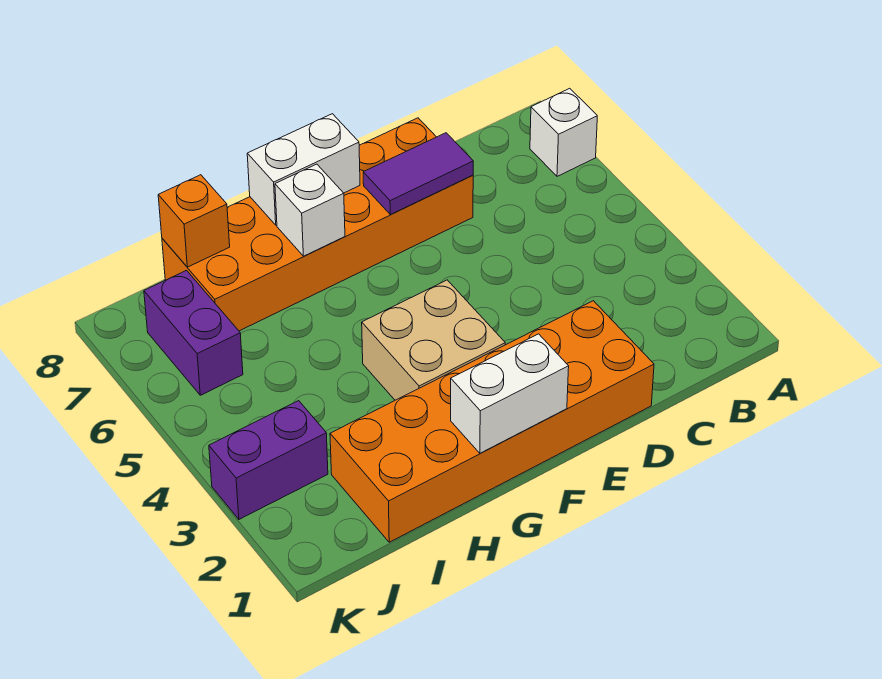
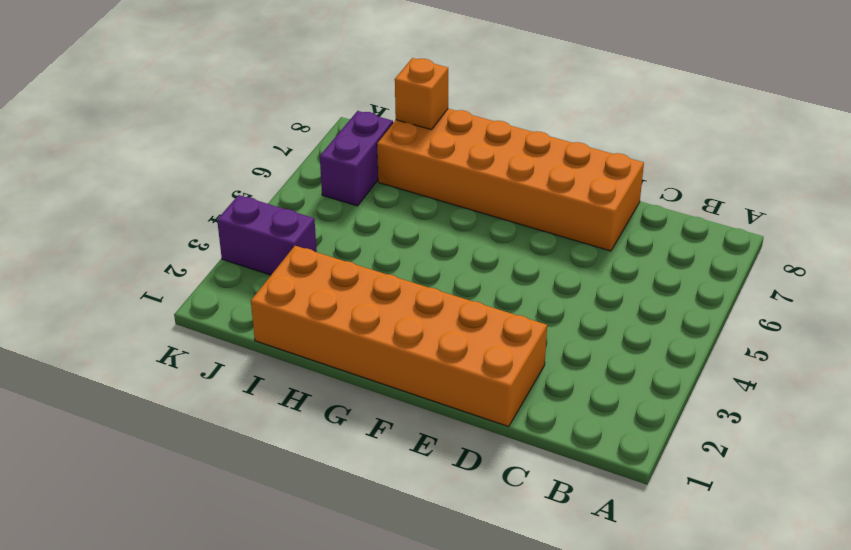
none -> white brick A7 level 1
none -> tan brick F3:G4 level 1

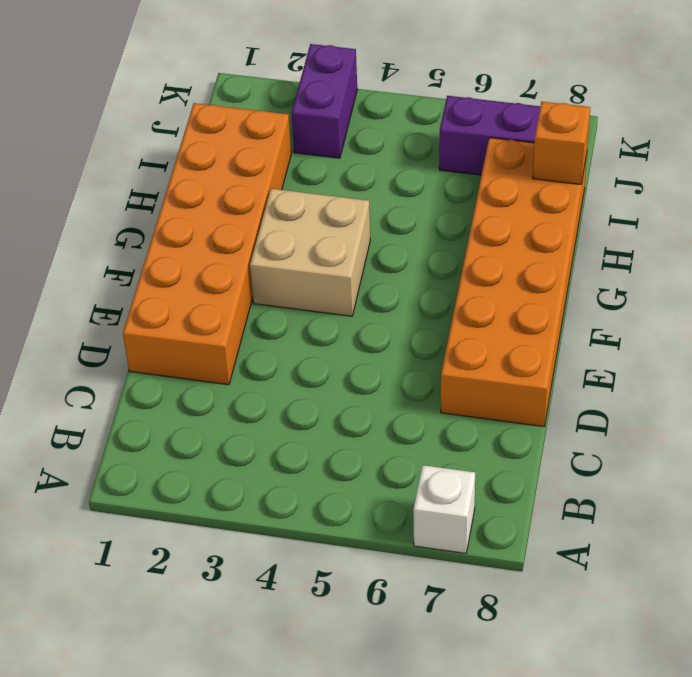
none -> purple tile D7:E7 level 2
none -> white brick F1:G1 level 2

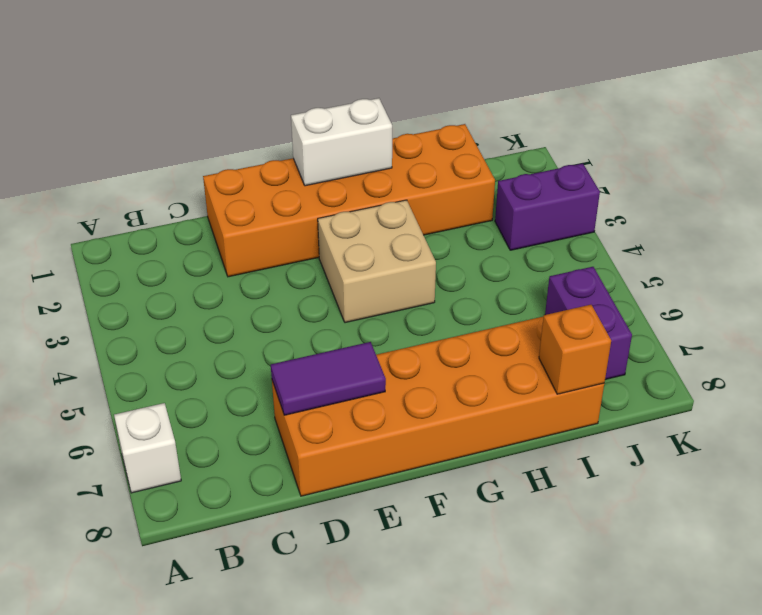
none -> white brick F8:G8 level 2
none -> white brick G7 level 2

